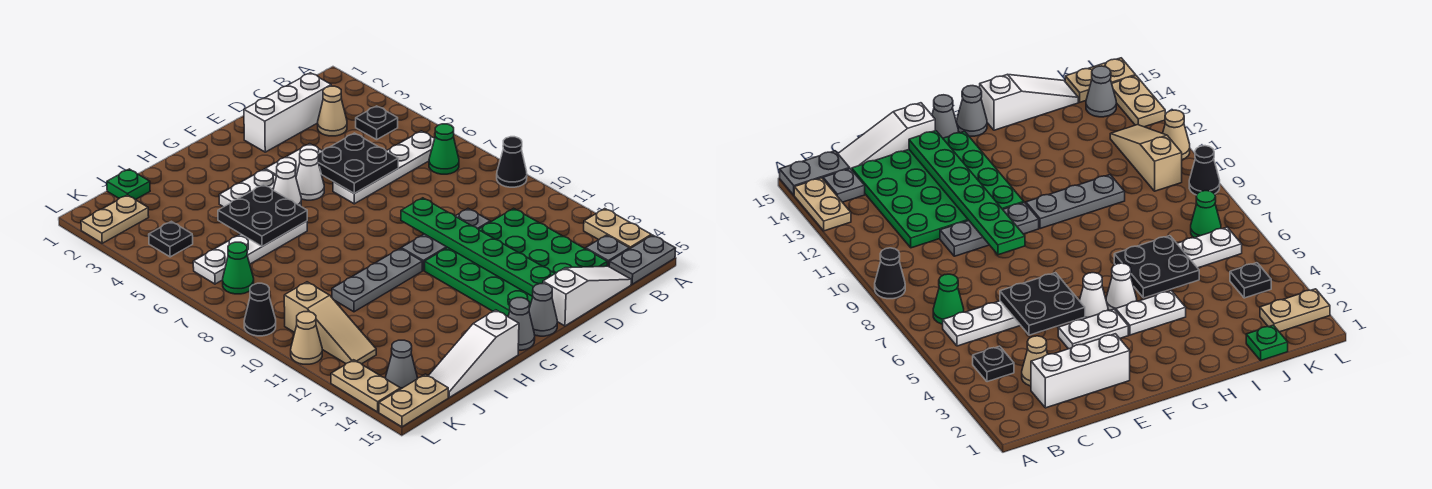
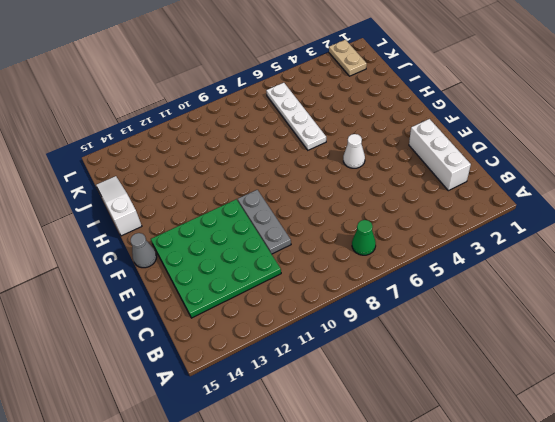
none -> black cone A9 level 1
none -> tan plate A13:A14 level 1
none -> grey plate A15:B15 level 1
none -> black plate B4 level 1

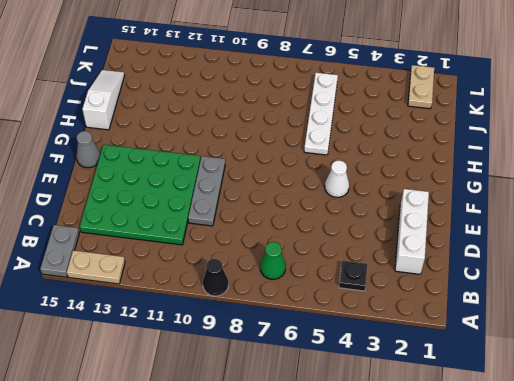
none -> white plate B6:E6 level 1
none -> grey plate B14 level 1
none -> tan cone C3 level 1
none -> white slope C15:E15 level 1 top E

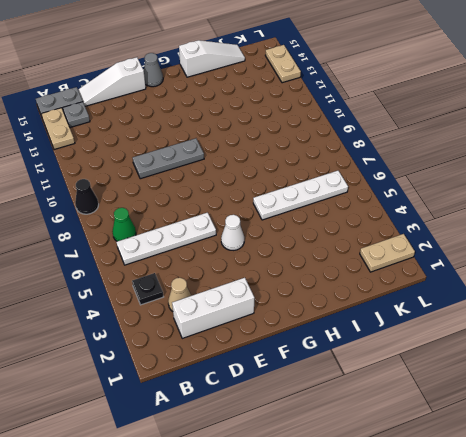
none -> green plate C11:F14 level 1
none -> white plate E4:F4 level 1
none -> white plate G4:H4 level 1
none -> white cone G5 level 1

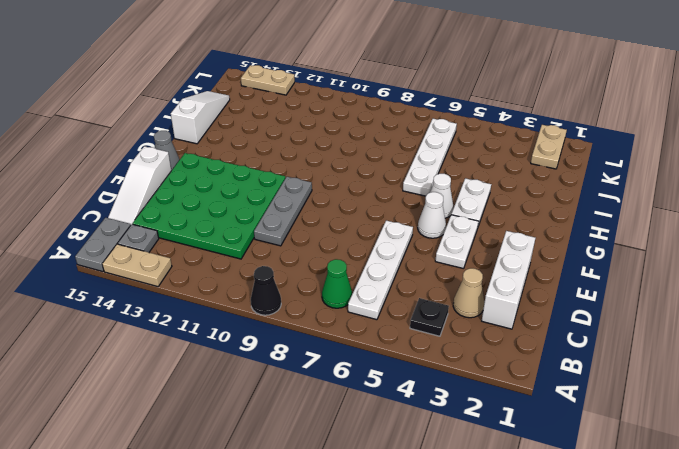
none -> grey plate G10:I10 level 1
none -> grey cone G15 level 1
none -> green plate J1 level 1
none -> black plate K4 level 1

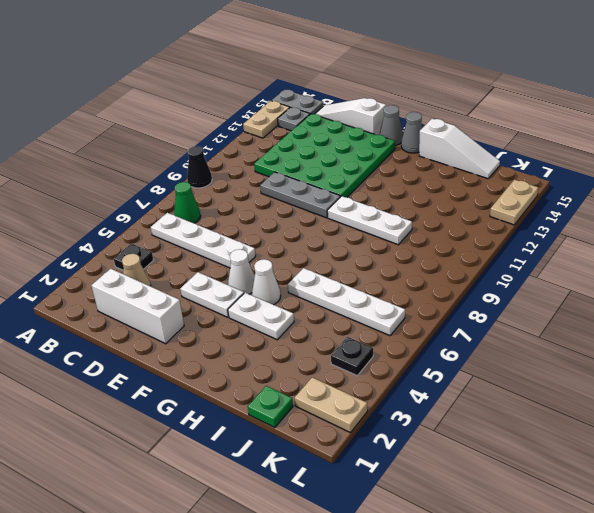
white plate G10:I10 level 1 -> grey plate G10:I10 level 1
none -> green cone K7 level 1
none -> tan slope K10:K12 level 1 top 10
none -> grey cone K14 level 1
none -> tan plate K15:L15 level 1

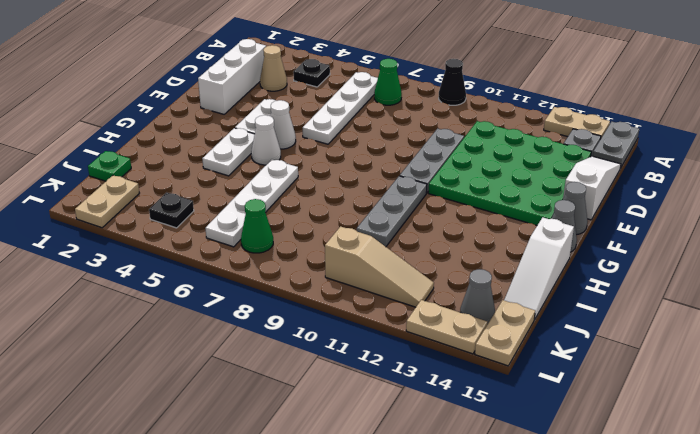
none -> black cone L9 level 1
none -> tan cone L11 level 1
none -> black plate D5:E6 level 2
none -> green plate E9:E14 level 2

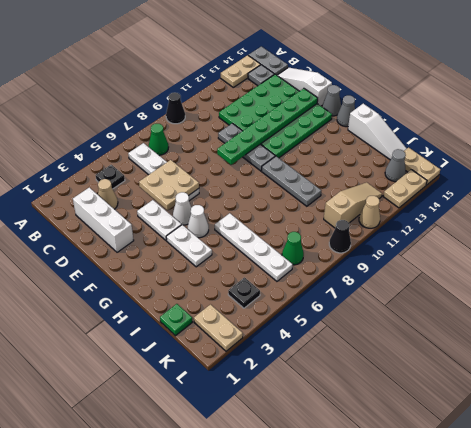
tan plate D5:E6 level 2 -> black plate D5:E6 level 2
none -> black plate H5:I6 level 2

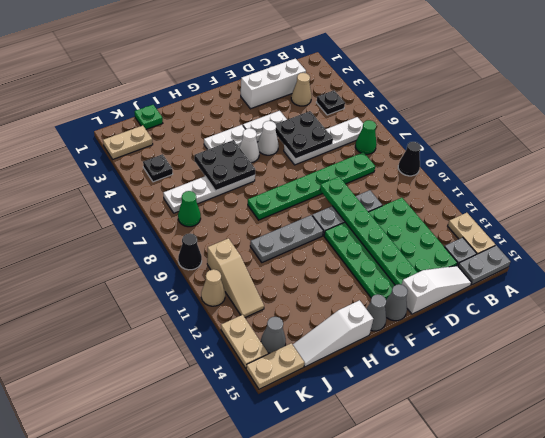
green plate C8:H8 level 1 -> none

